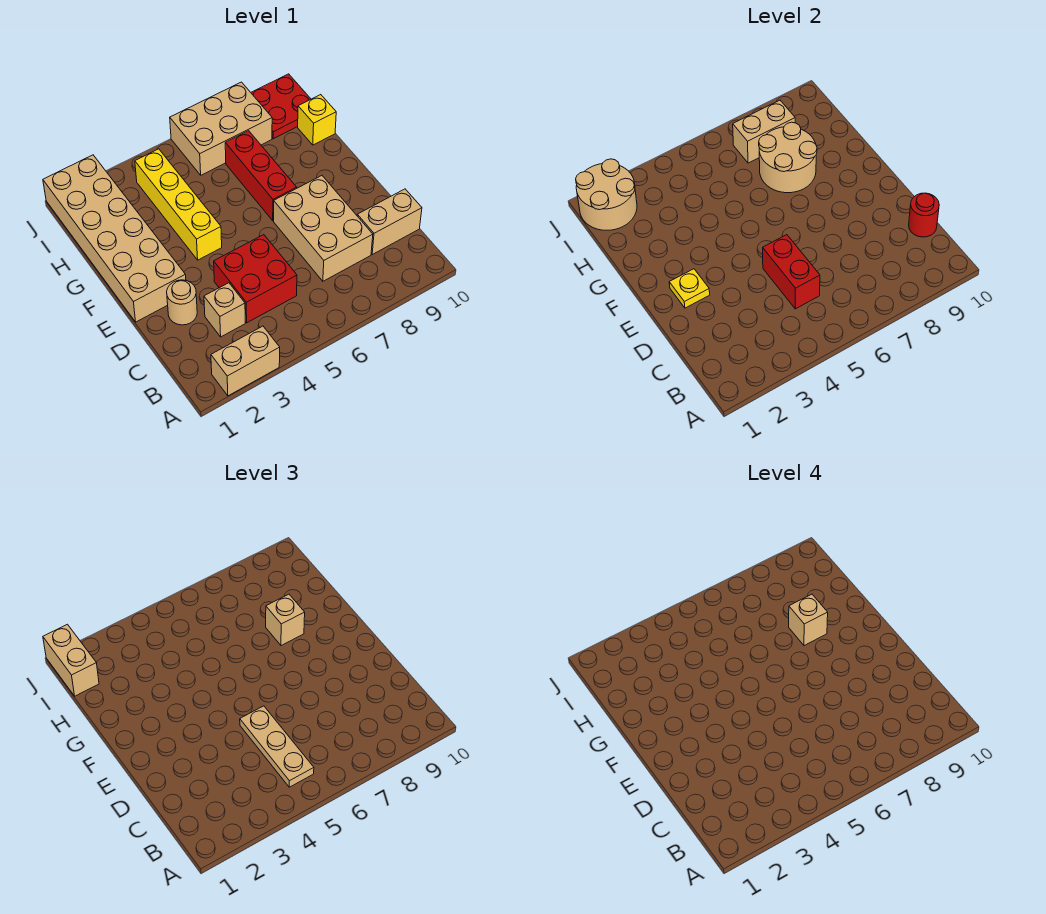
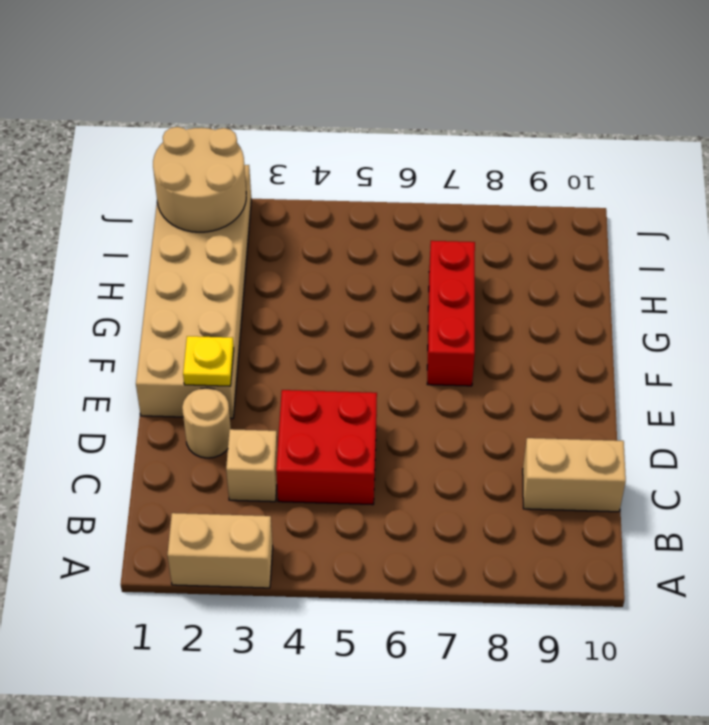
none -> tan brick C7:E8 level 1
none -> yellow brick F4:I4 level 1
none -> yellow brick H10 level 1

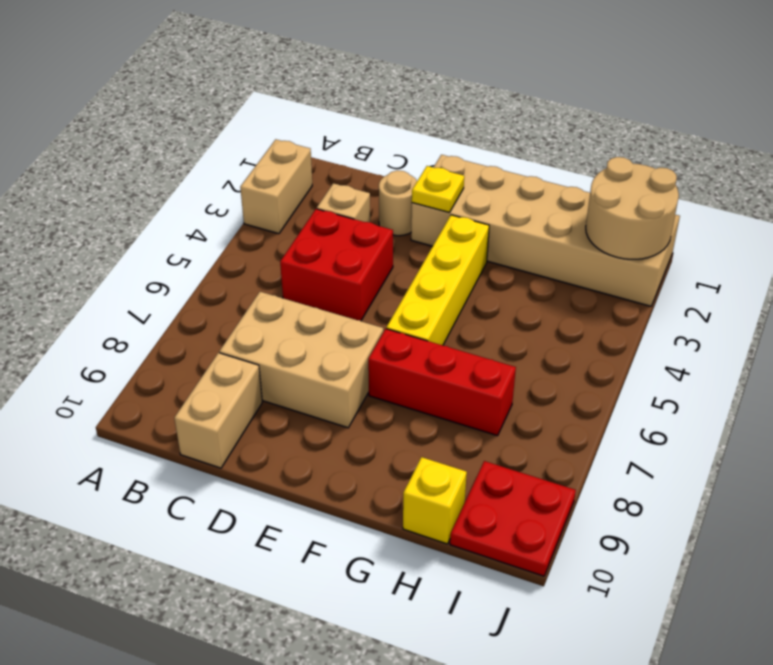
yellow brick F3:F6 level 1 -> yellow brick F4:I4 level 1
none -> tan brick I6:J8 level 1
none -> red brick C5:D5 level 2
none -> red round brick C10 level 2

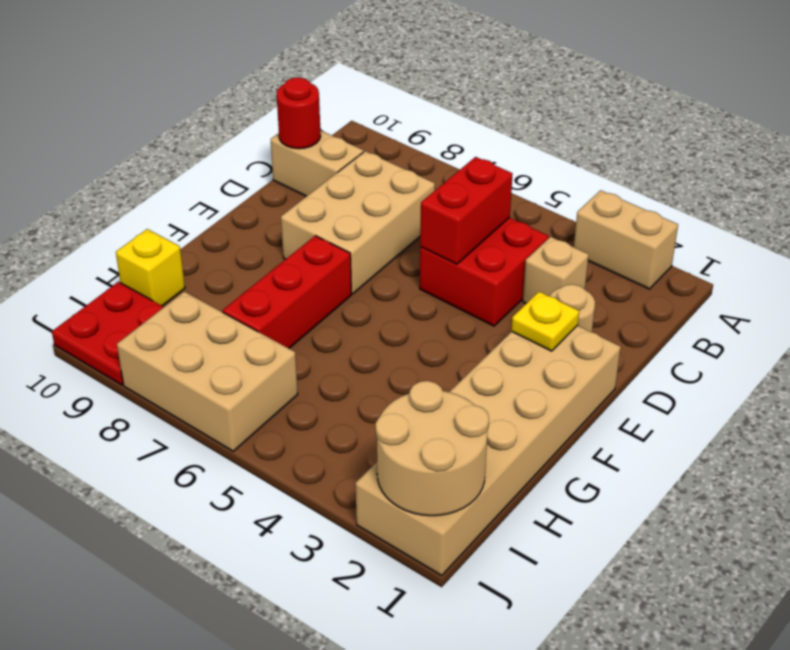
none -> yellow brick F4:I4 level 1
none -> tan round brick G7:H8 level 2
none -> tan brick I7:I8 level 2

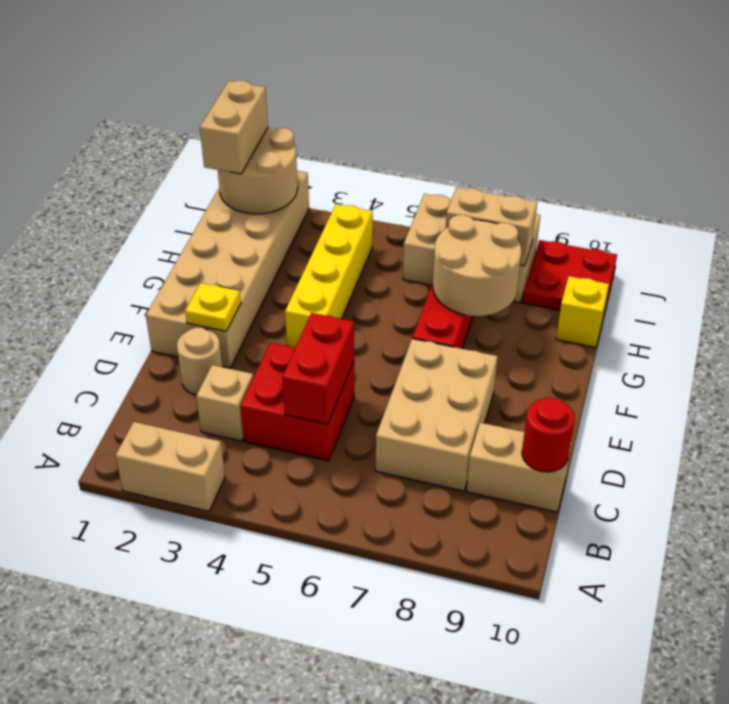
none -> tan plate B5:D5 level 3
none -> tan brick G8 level 3
none -> tan brick G8 level 4

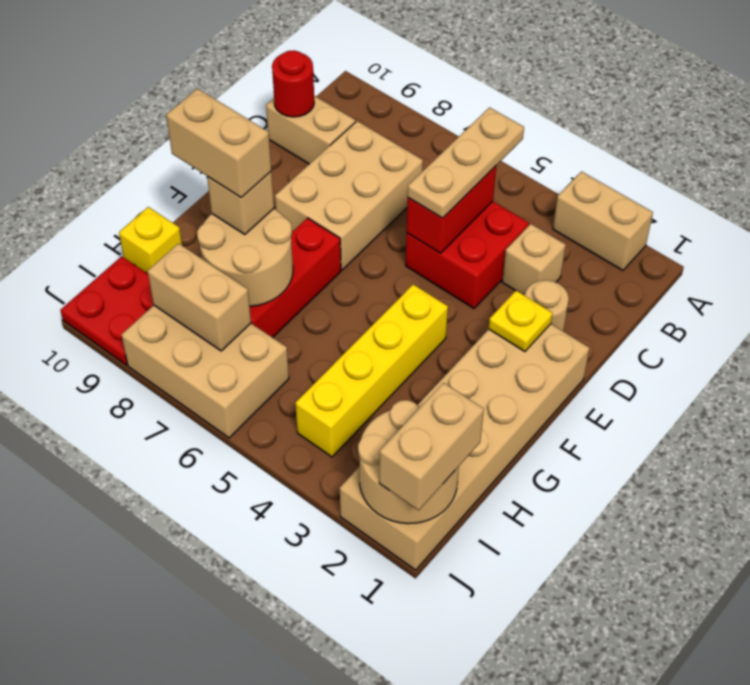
tan brick G8:G9 level 4 -> tan brick G8 level 4

